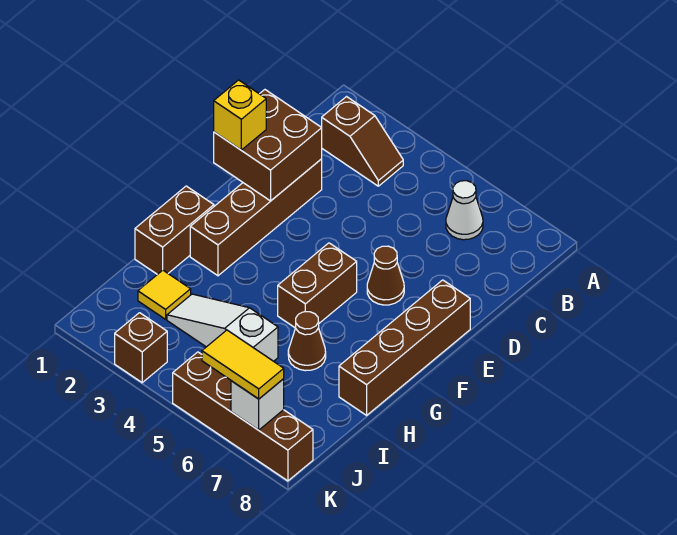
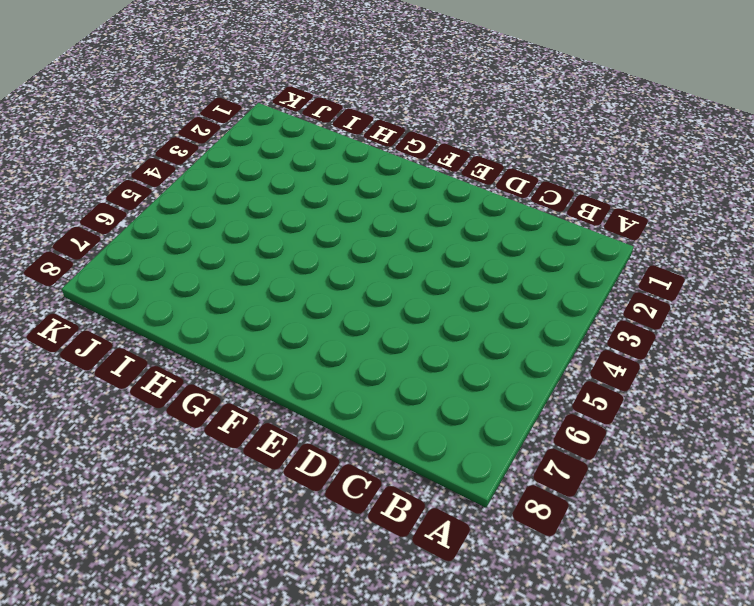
none -> brown slope B2:B3 level 1 top 2
none -> white cone B6 level 1
none -> brown brick D2:G2 level 1

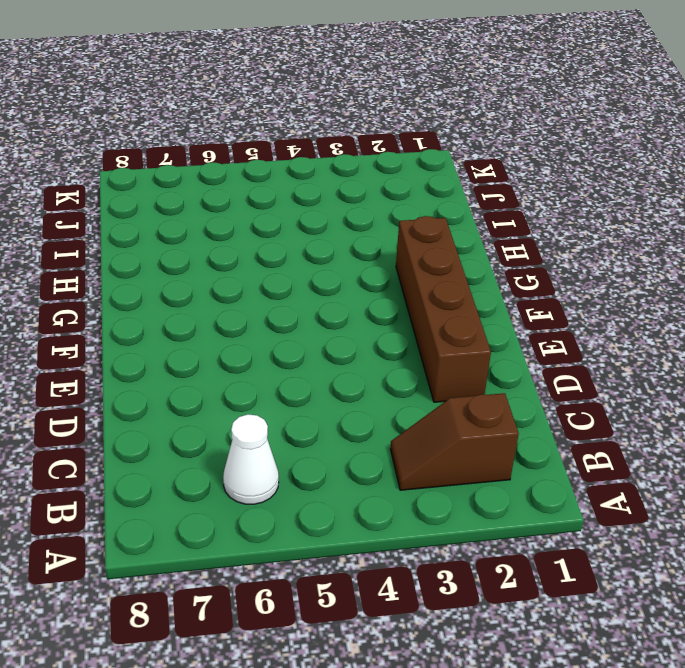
none -> brown cone E6 level 1
none -> brown brick E8:H8 level 1
none -> brown brick F5:G5 level 1

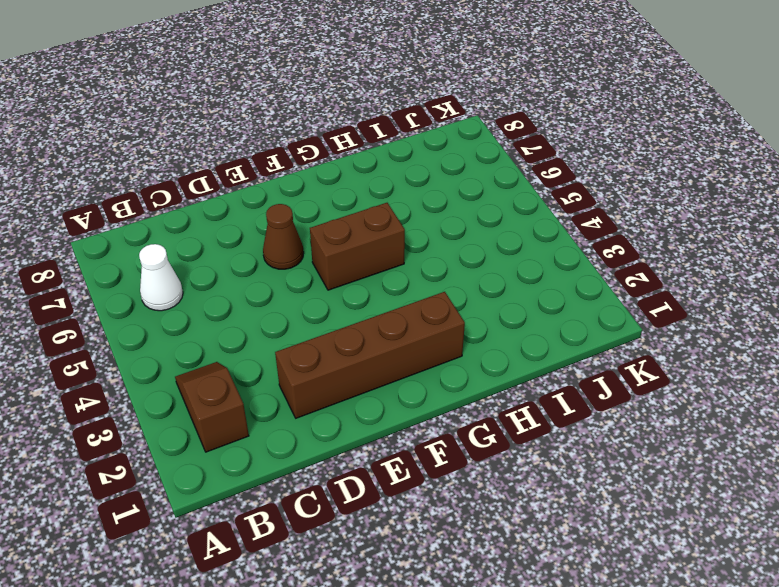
none -> brown brick E8:H8 level 1
none -> brown brick G1:H1 level 1
none -> brown cone H6 level 1

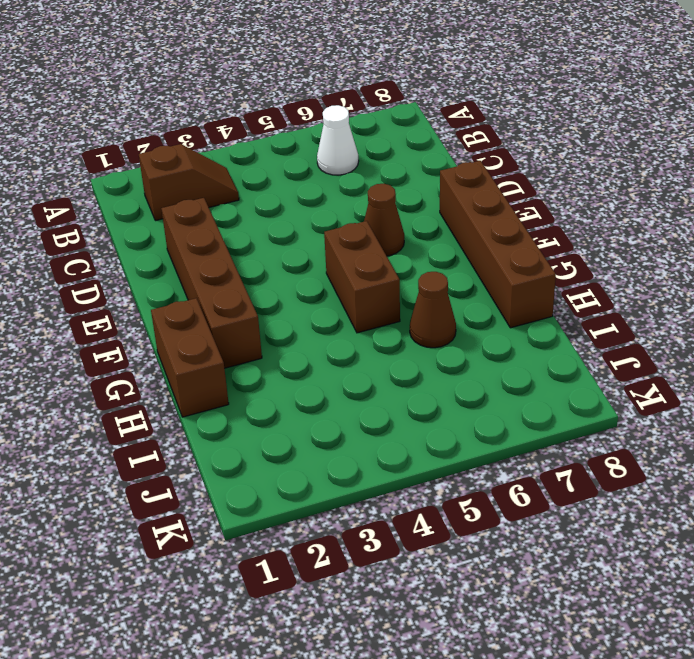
none -> yellow tile I2 level 1
none -> white slope I3:I5 level 1 top 5
none -> brown brick K3 level 1

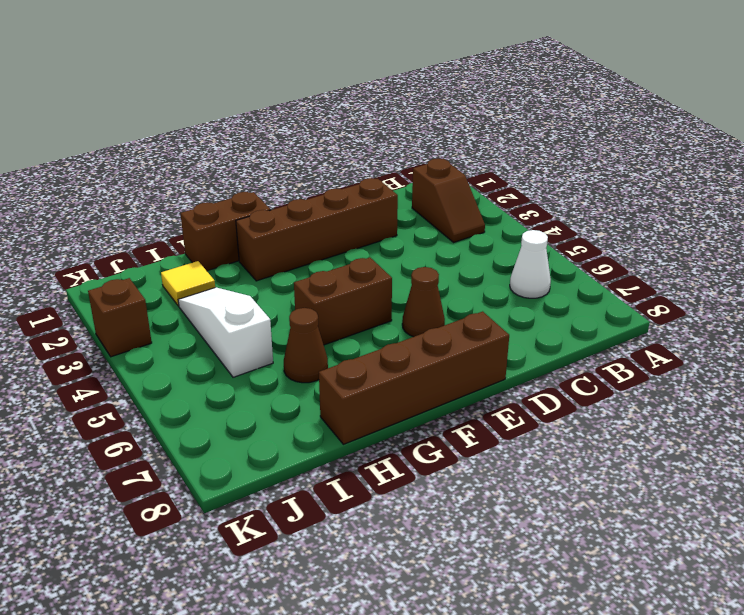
none -> brown brick K5:K8 level 1
none -> brown brick D1:E2 level 2
none -> white brick K7 level 2

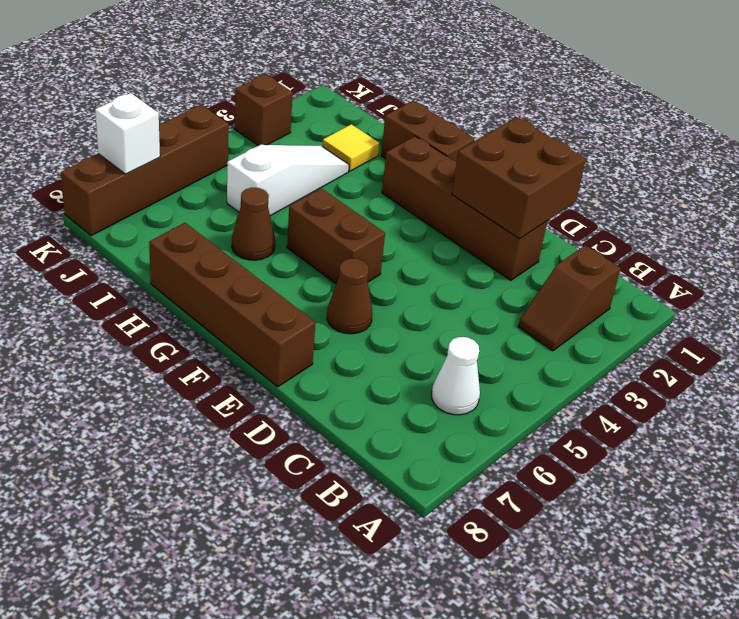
none -> yellow brick E1 level 3
none -> yellow tile K6:K7 level 3

